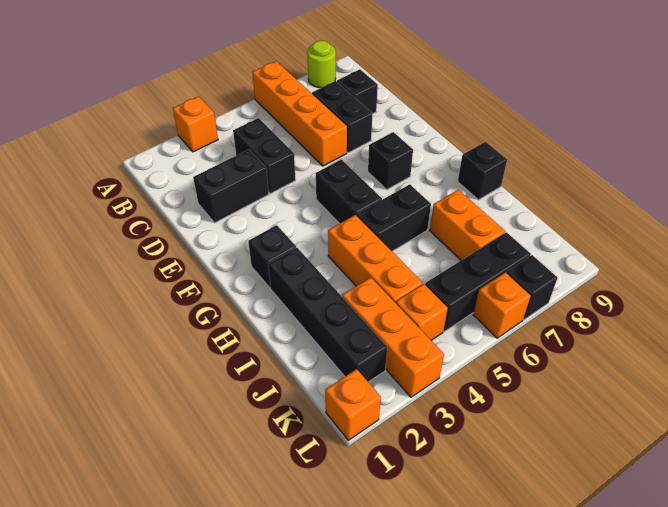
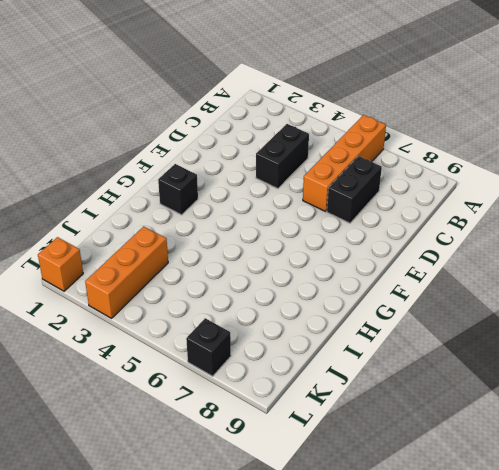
none -> orange brick A3 level 1
none -> lime round brick A8 level 1
none -> black brick C8 level 1

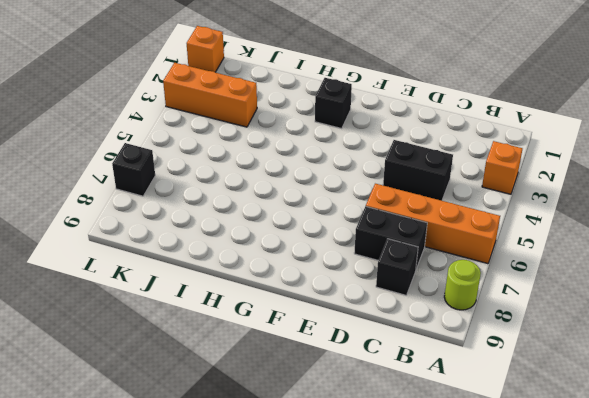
none -> black brick D2:D3 level 1
none -> black brick F5:G5 level 1
none -> black brick F7 level 1

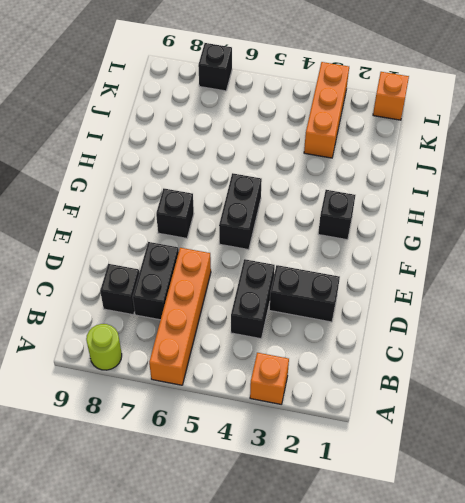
none -> black brick H2:K2 level 1
none -> orange brick H4:J4 level 1
none -> black brick H5:H6 level 1

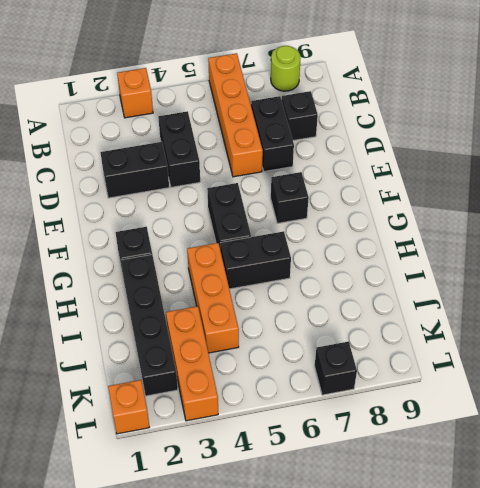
none -> black brick H9 level 1
none -> orange brick I7:J7 level 1
none -> orange brick K4 level 1

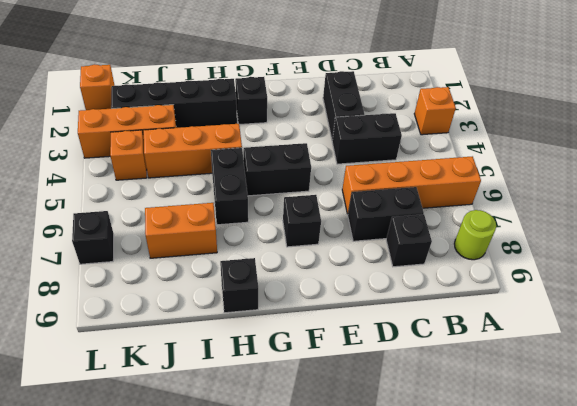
none -> black brick K5:K7 level 1
none -> orange brick L6 level 1

